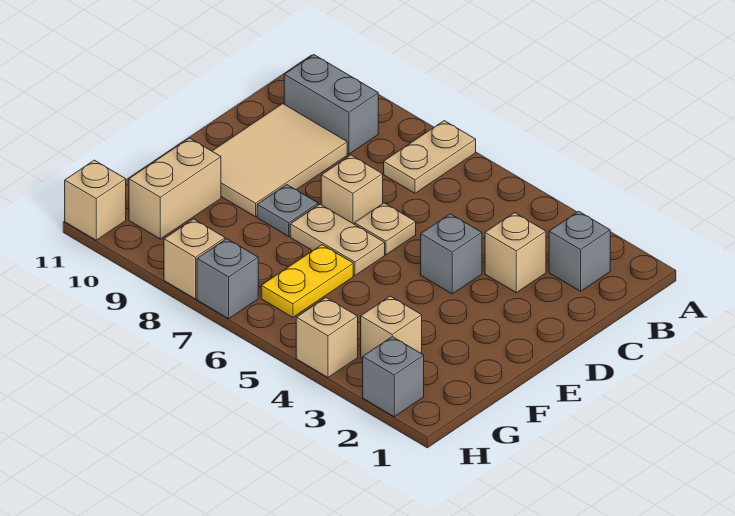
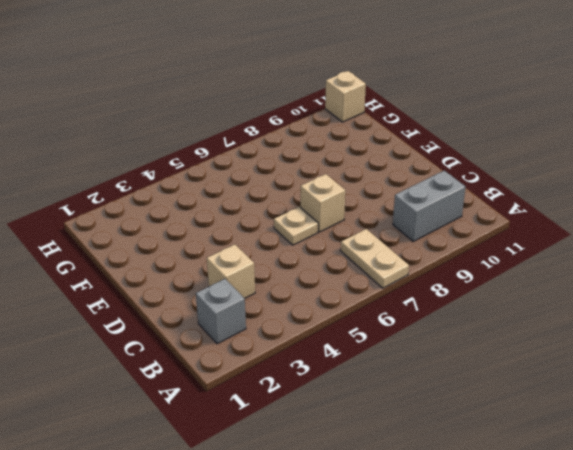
none -> tan tile C9:E10 level 1
none -> grey brick D4 level 1
none -> tan plate E6:E7 level 1

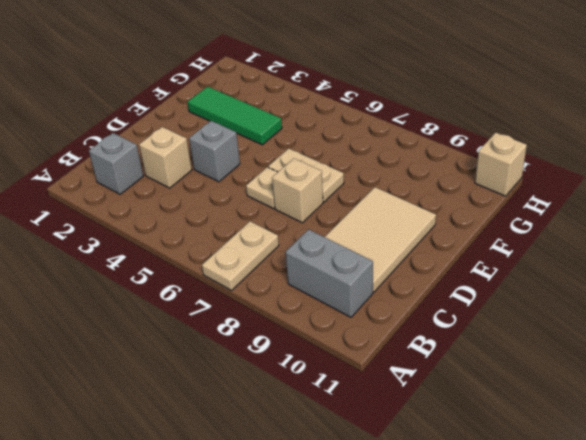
green tile F2:F4 level 1 -> none
none -> grey plate E8 level 1
none -> yellow plate F6:G6 level 1
none -> tan brick F10:G10 level 1

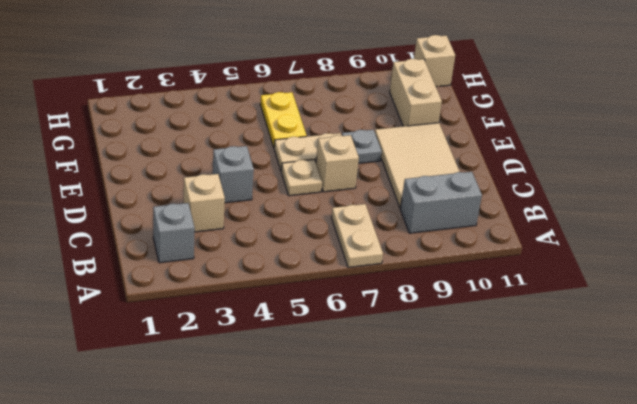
none -> tan brick G3 level 1
none -> grey brick H2 level 1
none -> tan brick H4 level 1

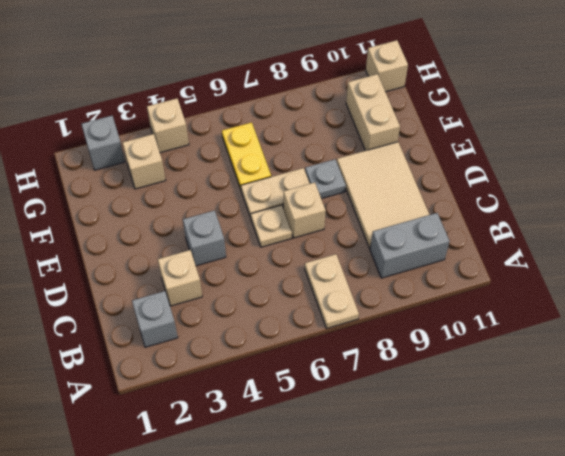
none -> grey brick H7 level 1
none -> tan brick H8 level 1

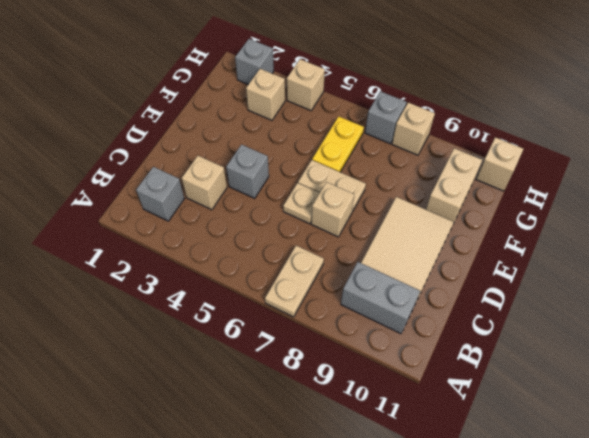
none -> grey plate E8 level 1

